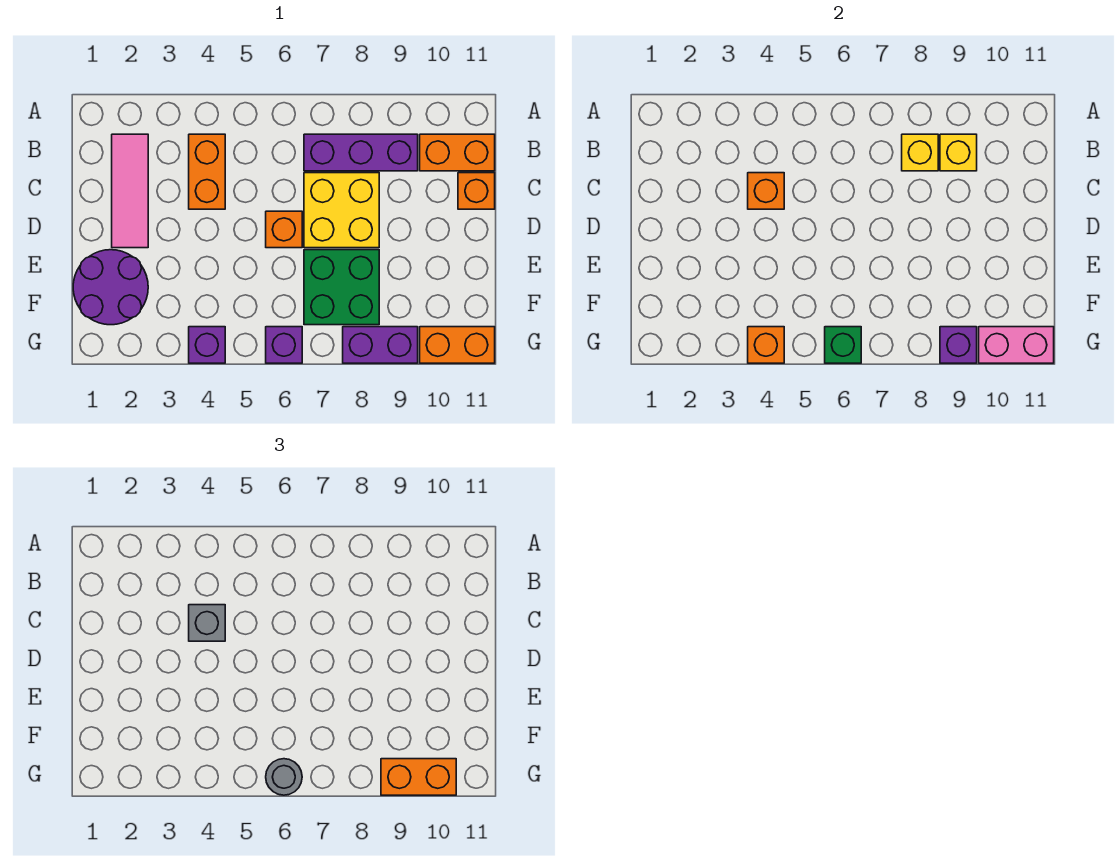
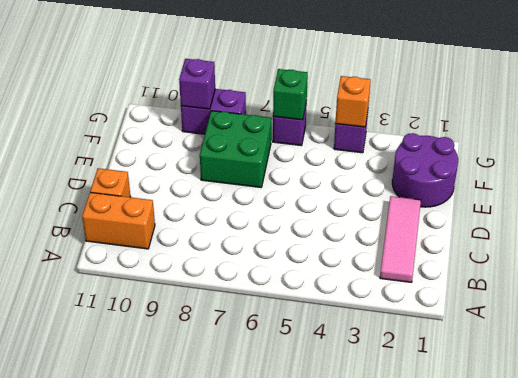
none -> orange brick B4:C4 level 1
none -> purple brick B7:B9 level 1
none -> yellow brick C7:D8 level 1

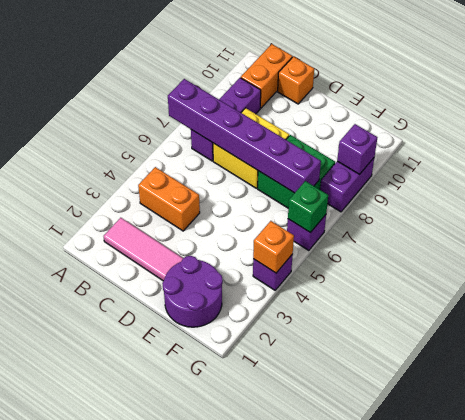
purple brick A7:F7 level 2 -> none
none -> orange brick D6 level 1
none -> orange brick G10:G11 level 1
none -> yellow brick B8 level 2

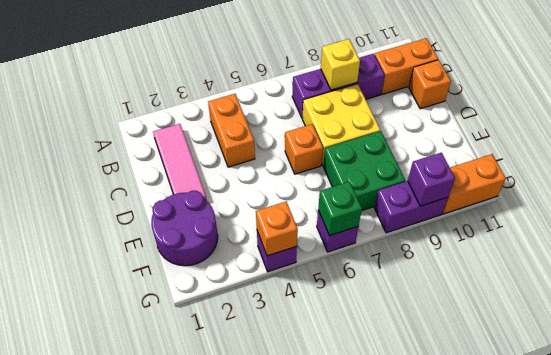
none -> yellow brick B9 level 2
none -> orange brick C4 level 2
none -> pink brick G10:G11 level 2

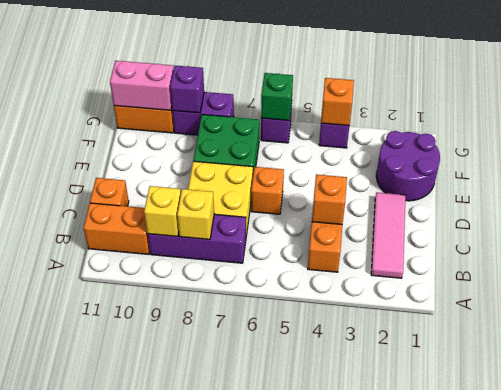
none -> grey brick C4 level 3
none -> grey round brick G6 level 3
none -> orange brick G9:G10 level 3

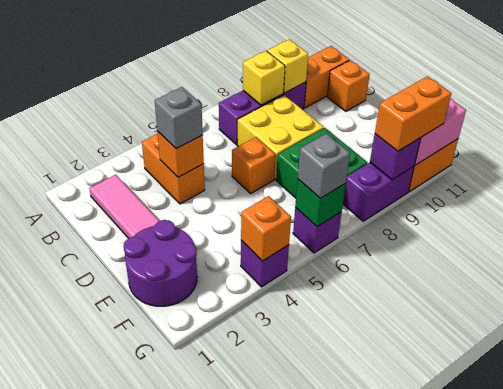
grey brick G6 level 3 -> grey round brick G6 level 3

